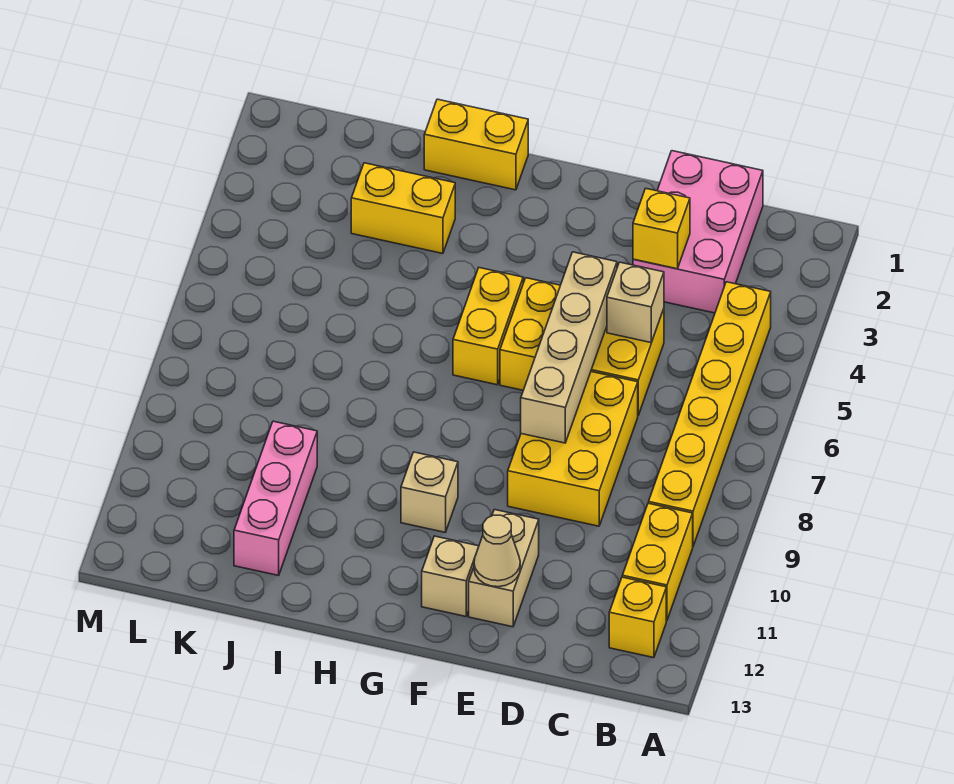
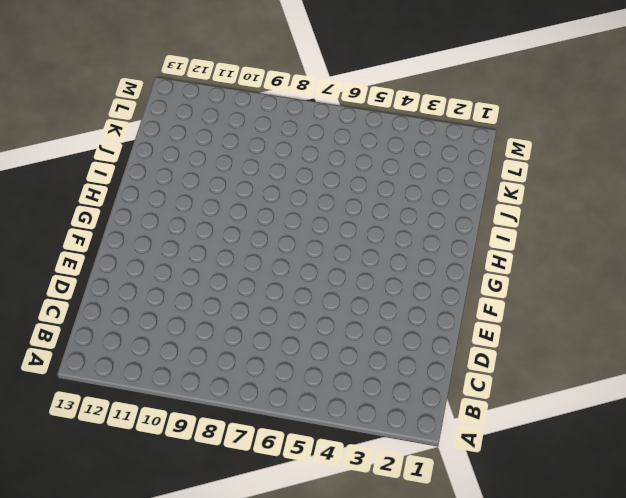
none -> yellow brick B4:B9 level 1
none -> yellow brick B10:B11 level 1
none -> yellow brick B12 level 1

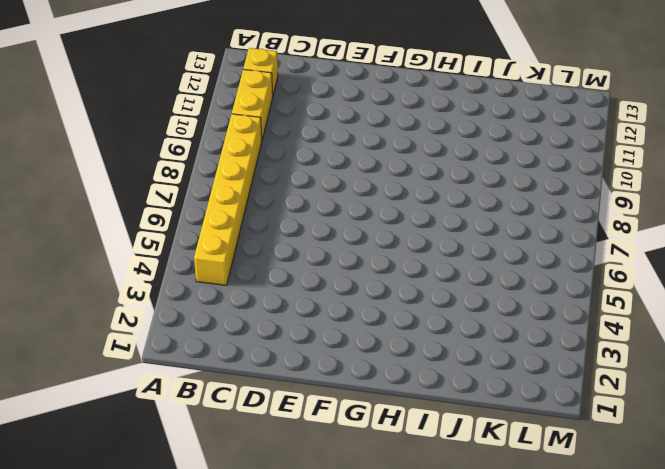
none -> pink brick C1:D3 level 1
none -> yellow brick D5:F6 level 1
none -> yellow brick D7:E9 level 1

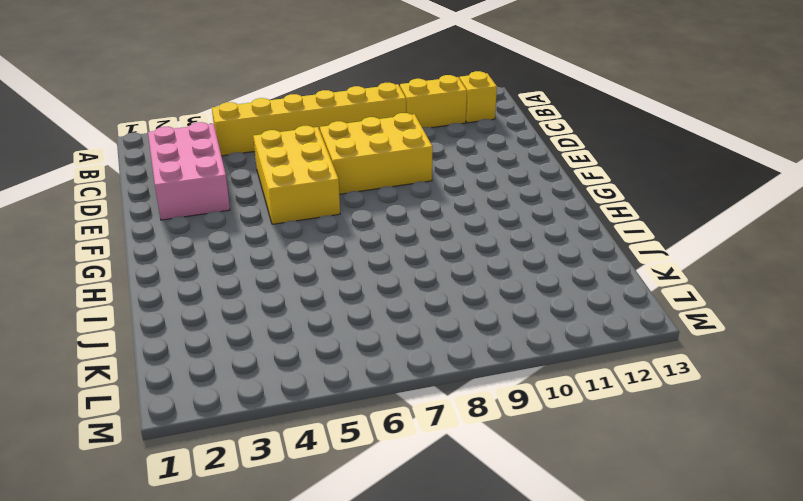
pink brick C2:E3 level 1 -> pink brick C1:D3 level 1
none -> tan brick E11:E12 level 1
none -> tan brick F12 level 1
none -> yellow brick G5:G6 level 1

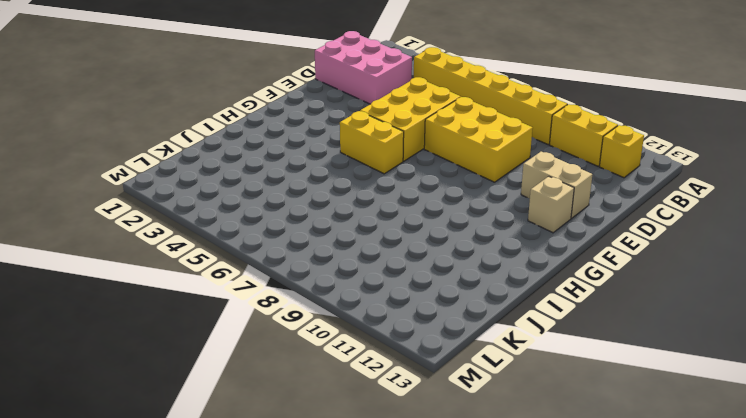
none -> tan brick G10 level 1
none -> yellow brick H1:I1 level 1
none -> yellow brick I3:J3 level 1

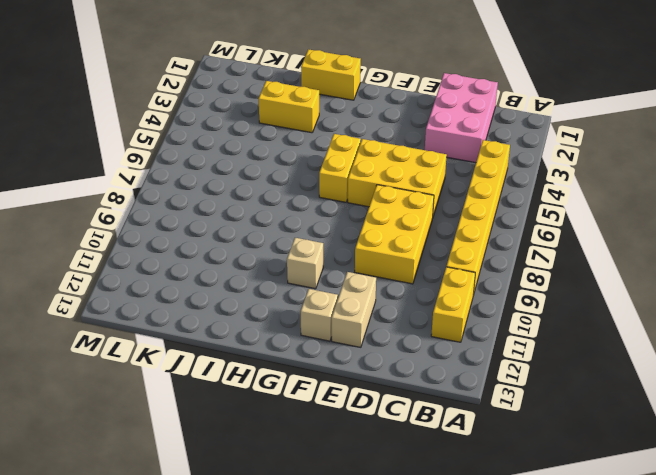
none -> yellow brick B12 level 1
none -> pink brick J10:J12 level 1
none -> yellow brick D3 level 2

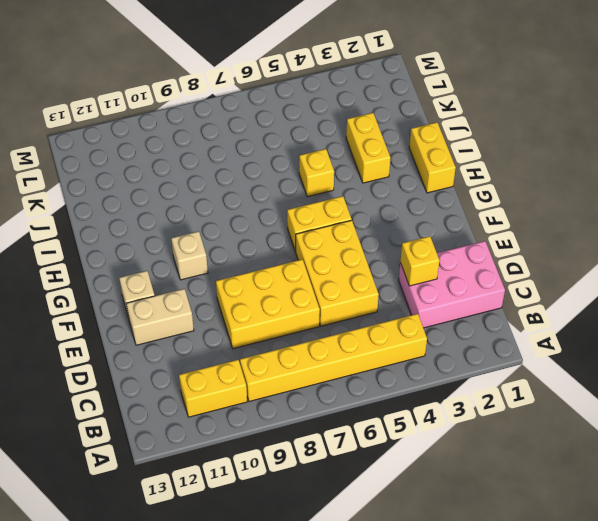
yellow brick I5 level 1 -> yellow brick B12 level 1
none -> pink brick J10:J12 level 1
none -> tan brick D5 level 2
none -> tan brick E5:E8 level 2

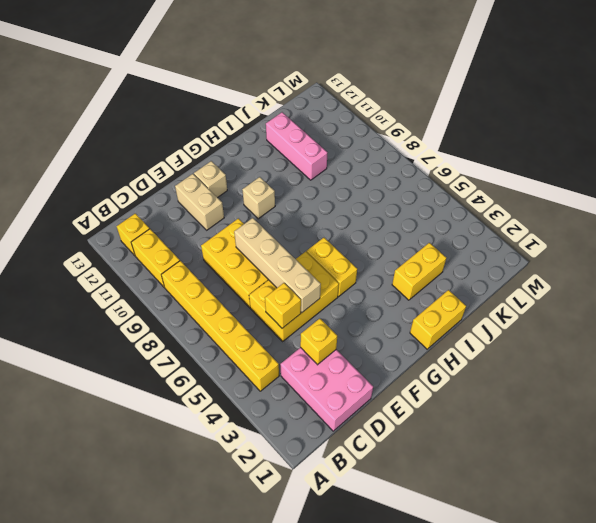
yellow brick D5 level 2 -> tan brick D5 level 2
none -> tan cone E12 level 2

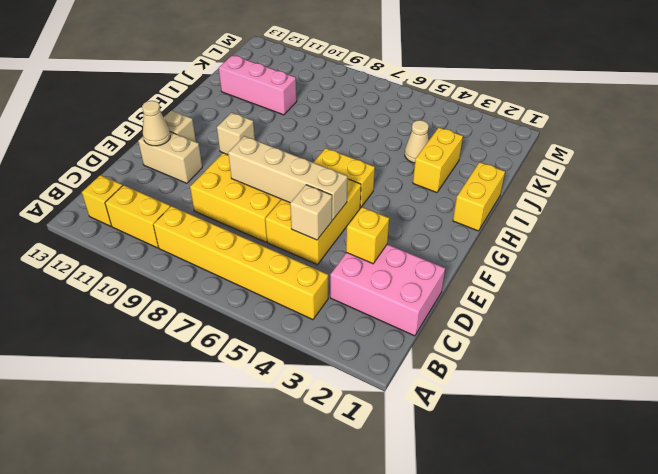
tan cone J4 level 1 -> none

